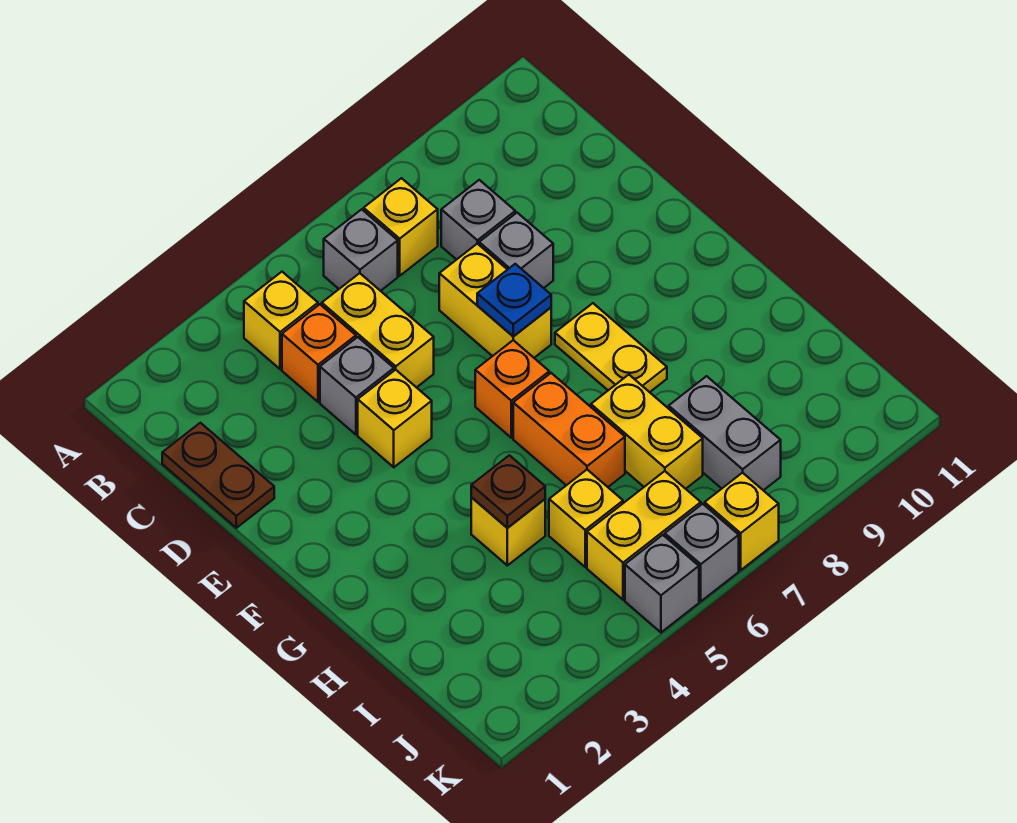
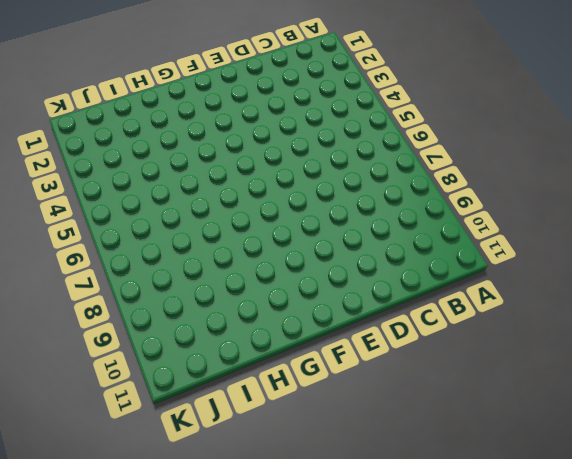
none -> yellow brick B4 level 1
none -> grey brick B6 level 1
none -> yellow brick B7 level 1

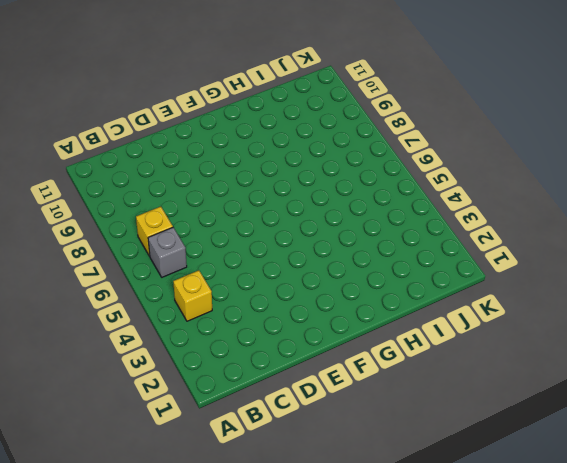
none -> brown plate C1:D1 level 1
none -> orange brick C4 level 1
none -> yellow brick C5:D5 level 1

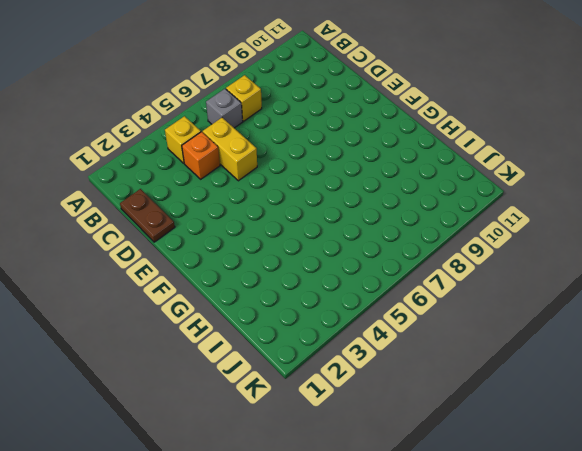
none -> grey brick C8 level 1
none -> grey brick D4 level 1
none -> yellow brick D7:E7 level 1

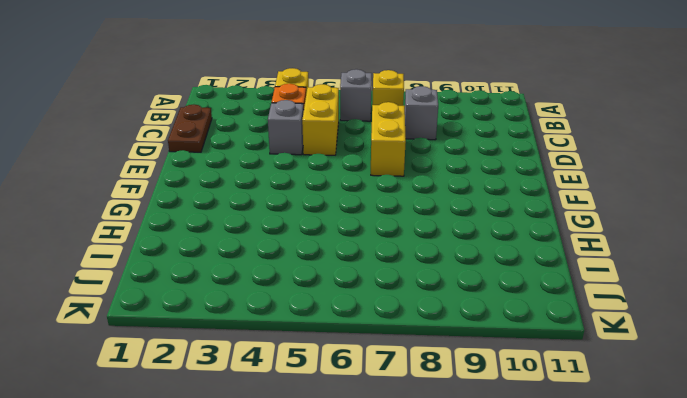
none -> grey brick D8 level 1
none -> yellow brick E4 level 1
none -> orange brick F6 level 1

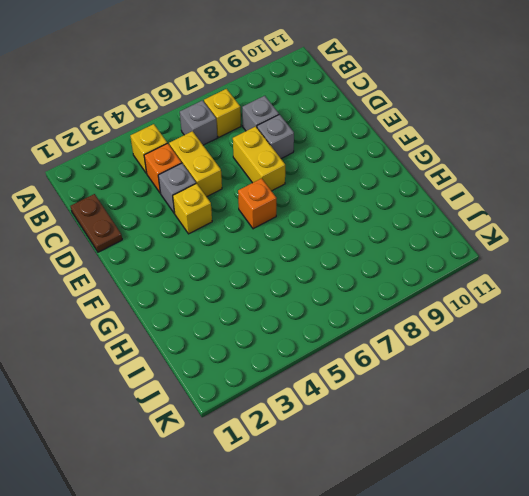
none -> yellow plate F8:G8 level 1
none -> orange brick G6:H6 level 1
none -> yellow brick H4 level 1

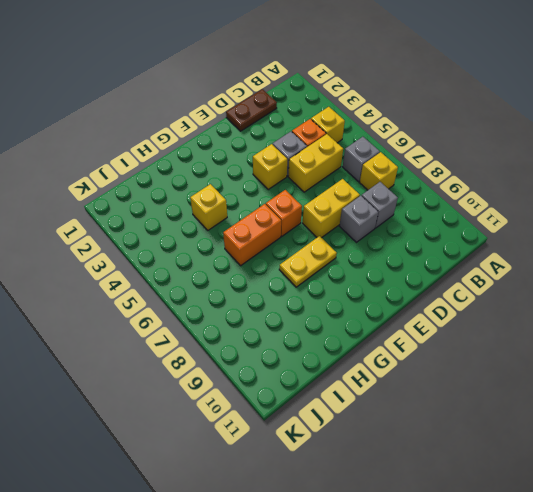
none -> yellow brick H7:I7 level 1
none -> yellow brick I5 level 1
none -> grey brick I8:J8 level 1

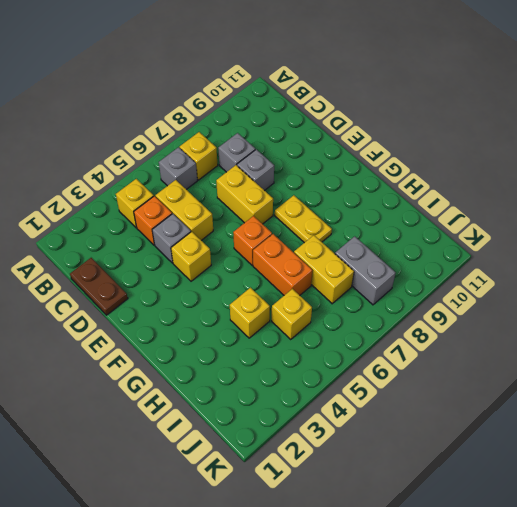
none -> yellow brick J5:J6 level 1
none -> grey brick K5 level 1
none -> grey brick K6 level 1

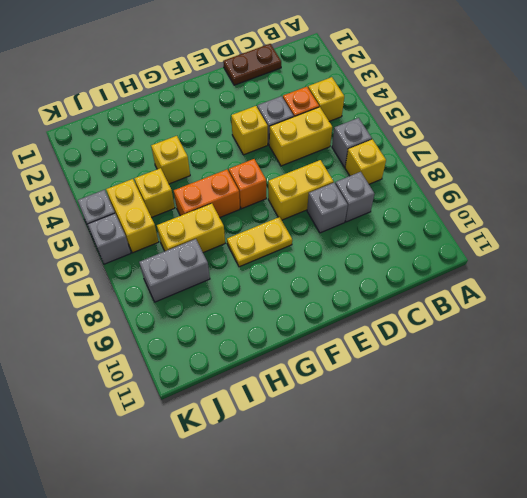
none -> yellow brick K7 level 1
none -> blue plate E7 level 2
none -> brown plate H4 level 2

